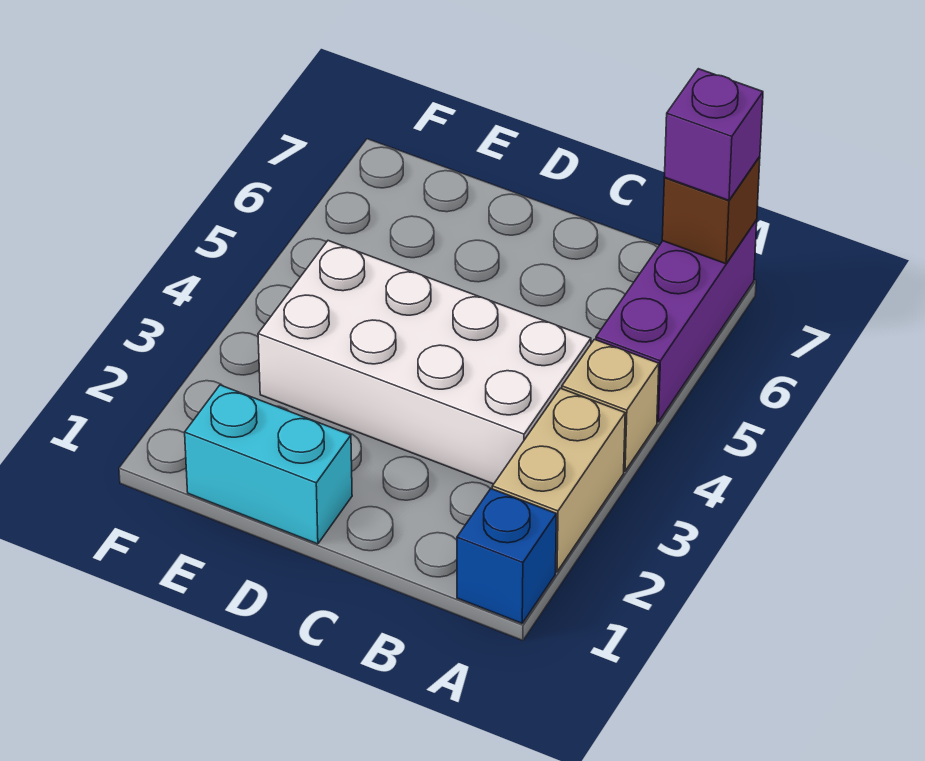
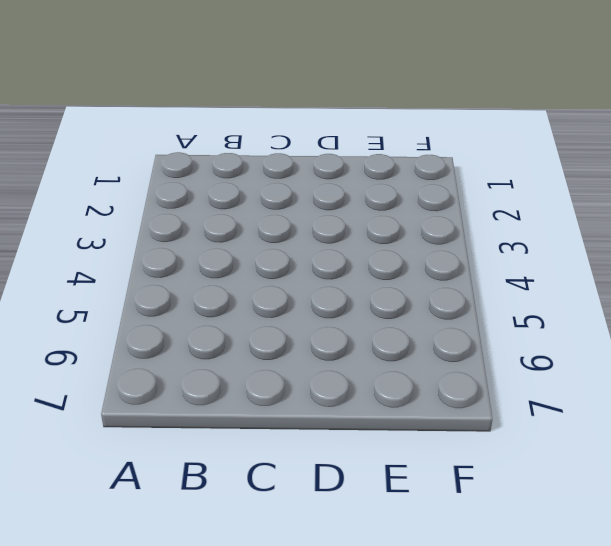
none -> blue brick A1 level 1
none -> tan brick A2:A3 level 1

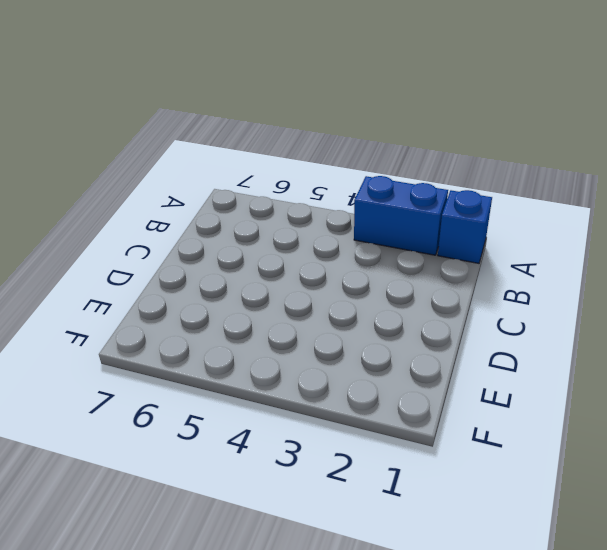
blue brick A2:A3 level 1 -> tan brick A2:A3 level 1
none -> tan brick A4 level 1
none -> purple brick A5:A7 level 1

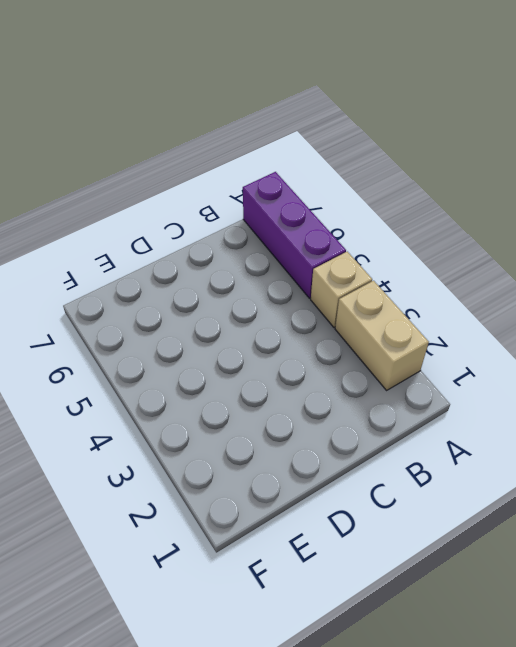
none -> blue brick A1 level 1
none -> white brick B3:E4 level 1

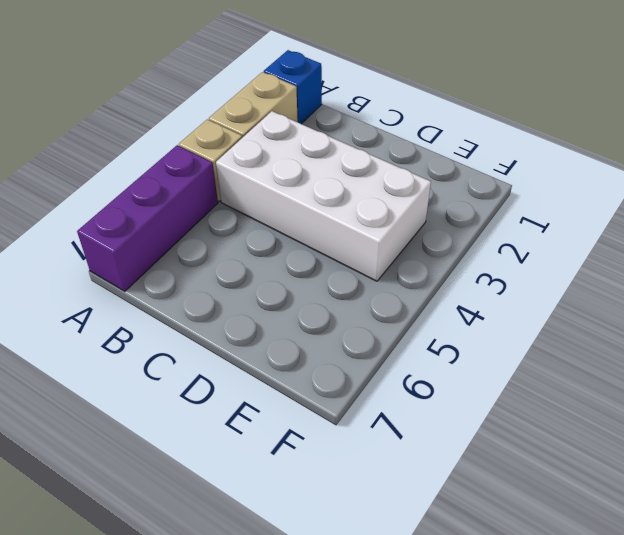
none -> cyan brick D1:E1 level 1
none -> brown brick A7 level 2

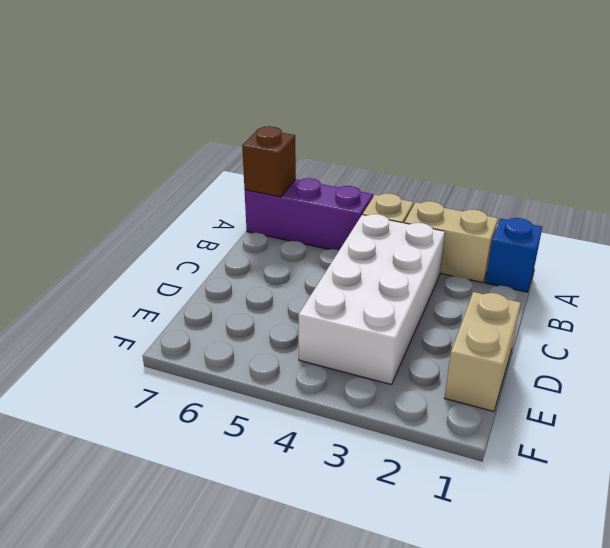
tan brick D1:E1 level 1 -> cyan brick D1:E1 level 1
none -> purple brick A7 level 3

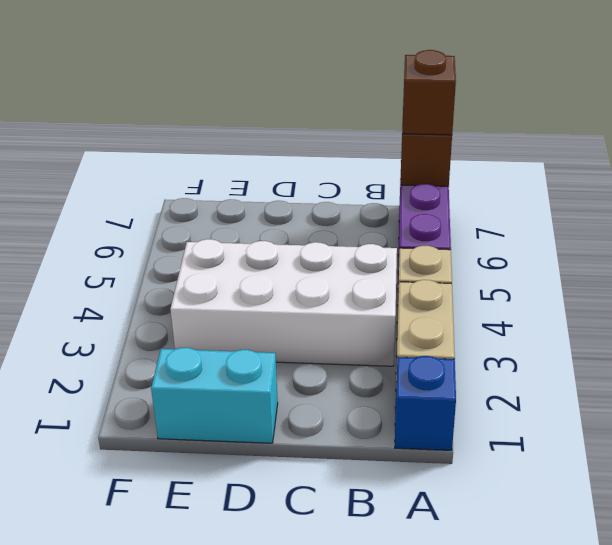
brown brick A7 level 3 -> purple brick A7 level 3

